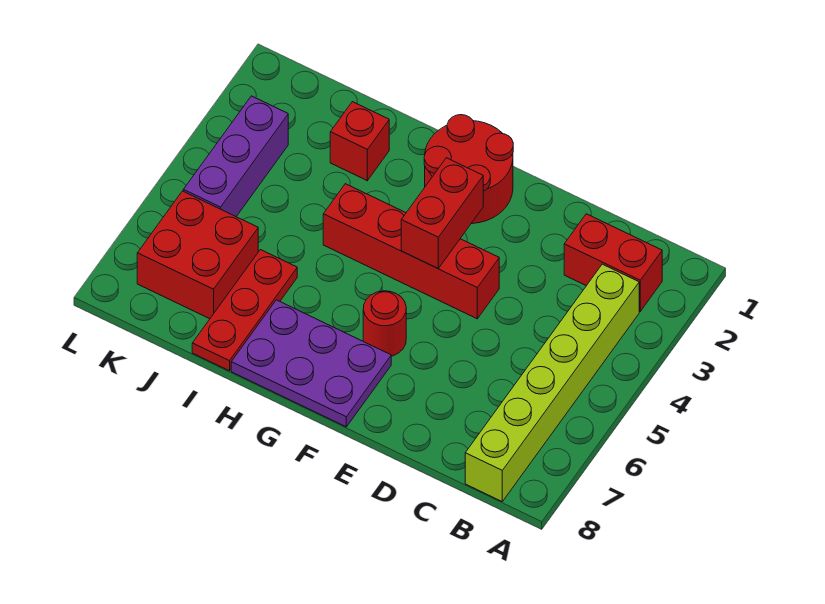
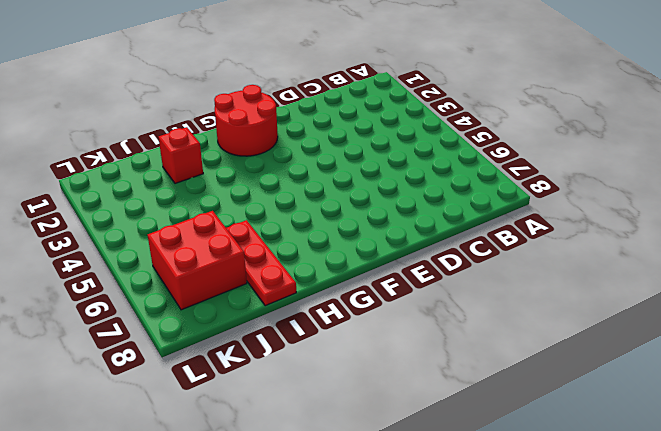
none -> red brick B2:C2 level 1
none -> lime brick B3:B8 level 1

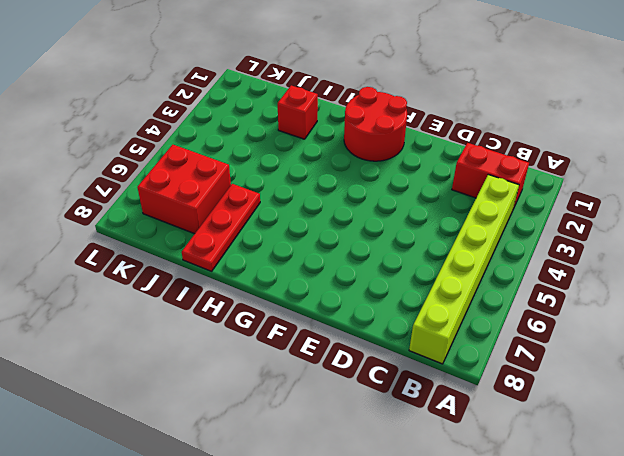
none -> red brick E4:H4 level 1
none -> red round brick F6 level 1

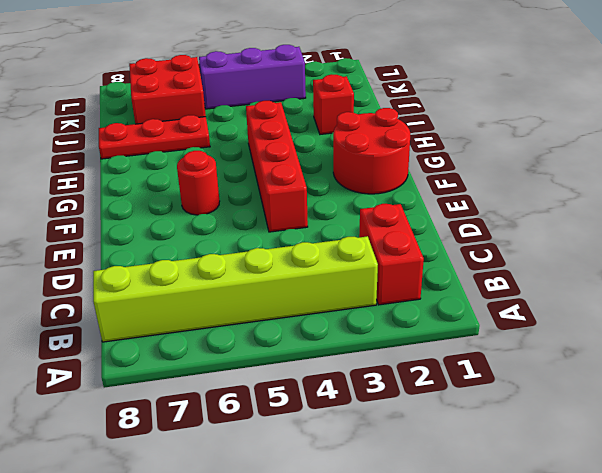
none -> purple plate F7:H8 level 1
none -> red brick F3:F4 level 2

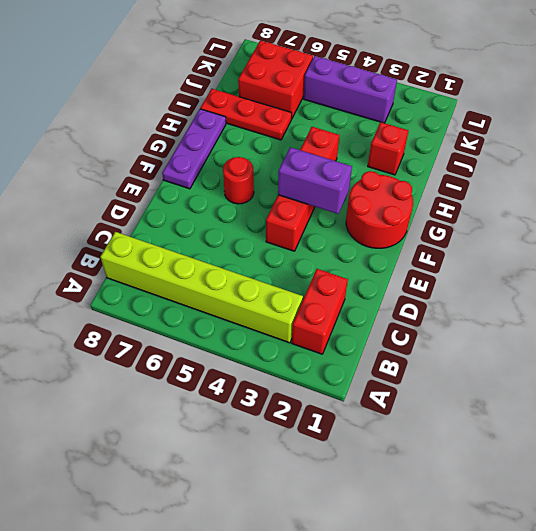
purple brick F3:F4 level 2 -> red brick F3:F4 level 2
purple plate F8:H8 level 1 -> purple plate F7:H8 level 1

